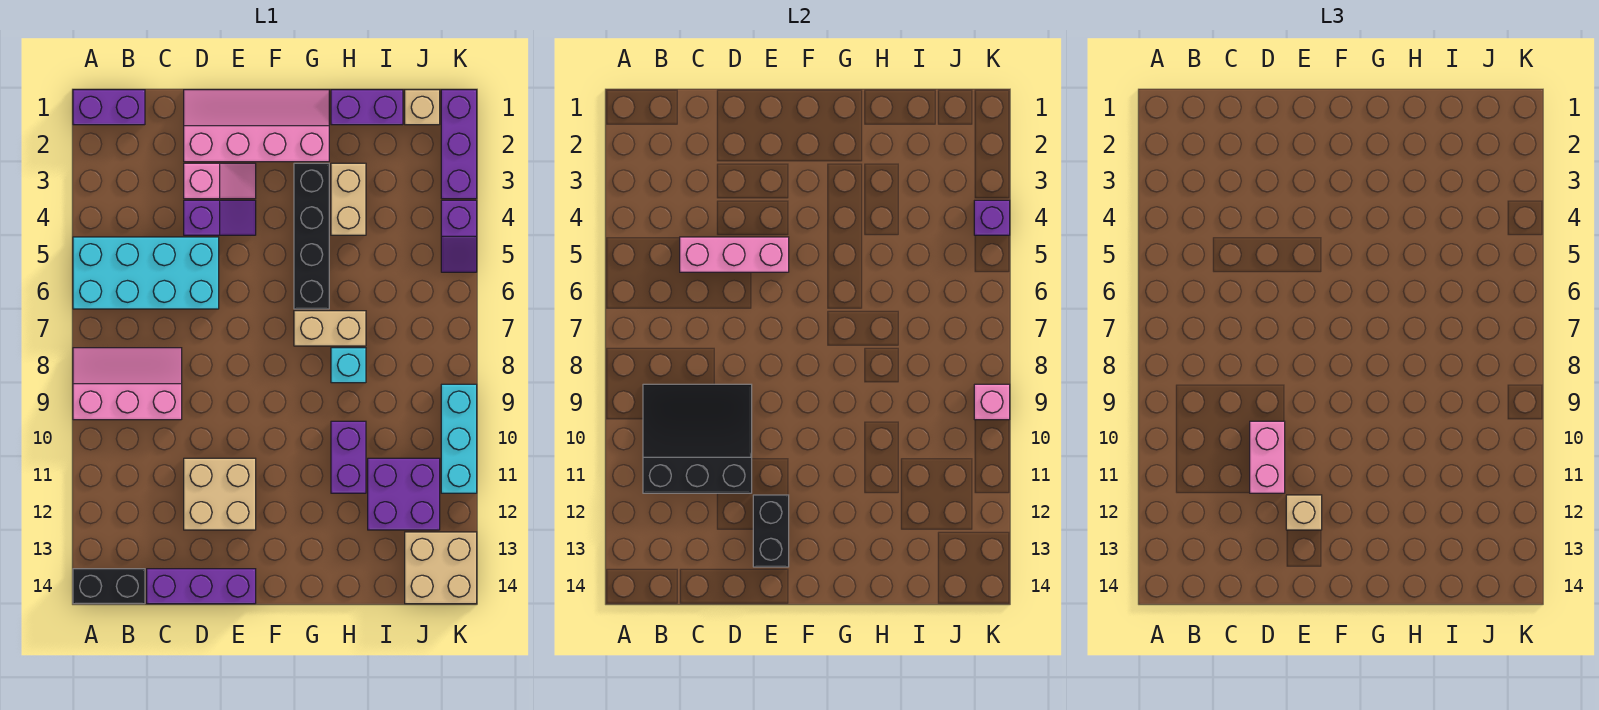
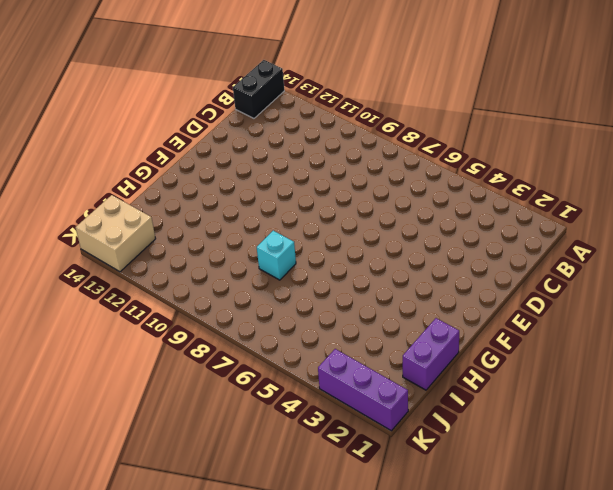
none -> purple brick A1:B1 level 1
none -> cyan brick A5:D6 level 1
none -> pink slope A8:C9 level 1 top 9

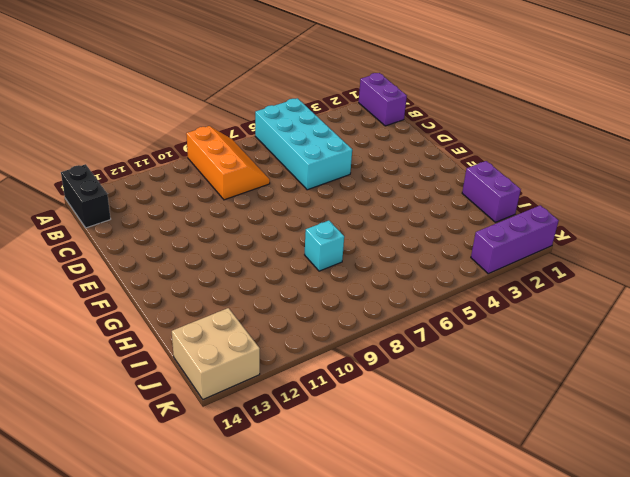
orange slope A8:C9 level 1 top 9 -> pink slope A8:C9 level 1 top 9
none -> purple brick C14:E14 level 1
none -> pink slope D1:G2 level 1 top 2
none -> pink slope D3:E3 level 1 top D

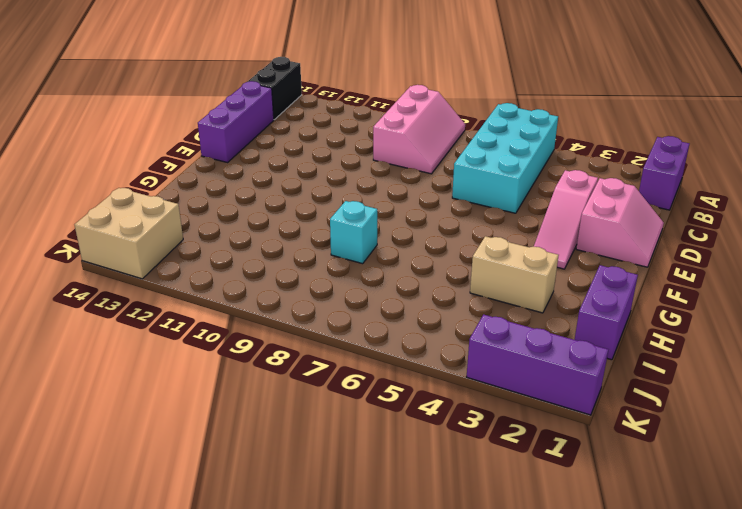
pink slope D1:E2 level 1 top 2 -> pink slope D1:G2 level 1 top 2
pink slope D3:F3 level 1 top D -> pink slope D3:E3 level 1 top D
none -> purple slope D4:E4 level 1 top D
none -> tan brick D11:E12 level 1
none -> black brick G3:G6 level 1

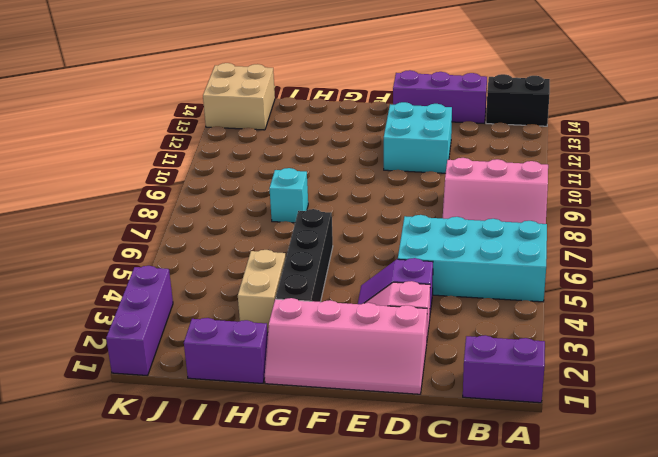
cyan brick D11:E12 level 1 -> tan brick D11:E12 level 1
none -> tan brick G7:H7 level 1
none -> purple brick H10:H11 level 1
none -> purple brick I11:J12 level 1

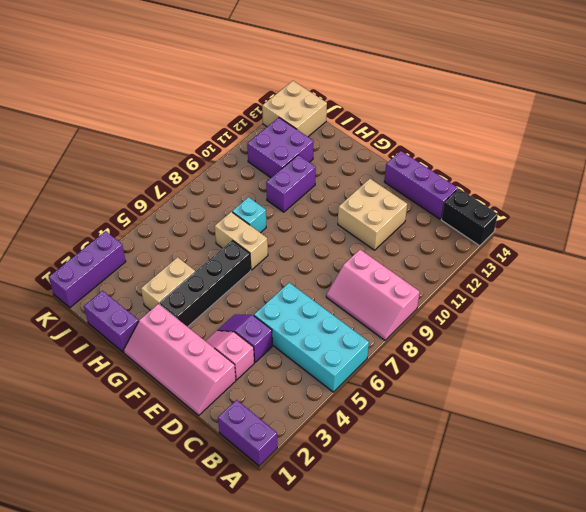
none -> tan brick J1 level 1
none -> purple slope K4:K5 level 1 top 4
none -> cyan brick K9:K11 level 1

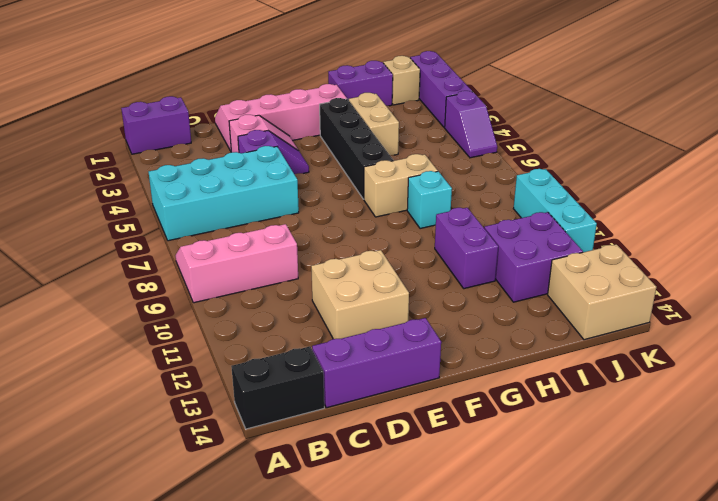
none -> black slope B9:D11 level 2 top 11
none -> pink brick C5:E5 level 2
none -> black brick E12:E13 level 2

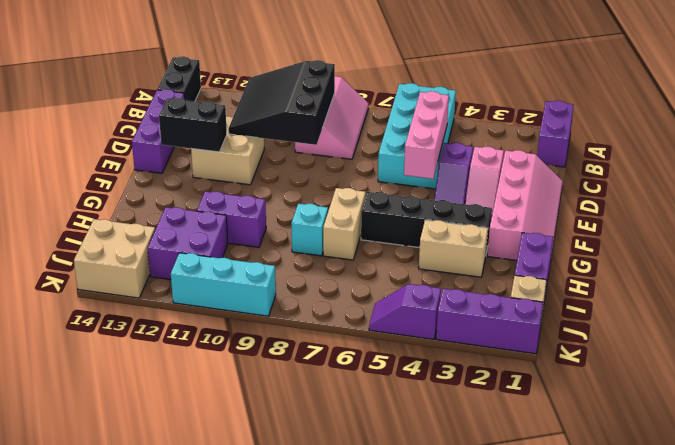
black slope B9:D11 level 2 top 9 -> black slope B9:D11 level 2 top 11
none -> purple brick K4 level 2
none -> pink brick K9 level 2
none -> pink brick D10:D11 level 3

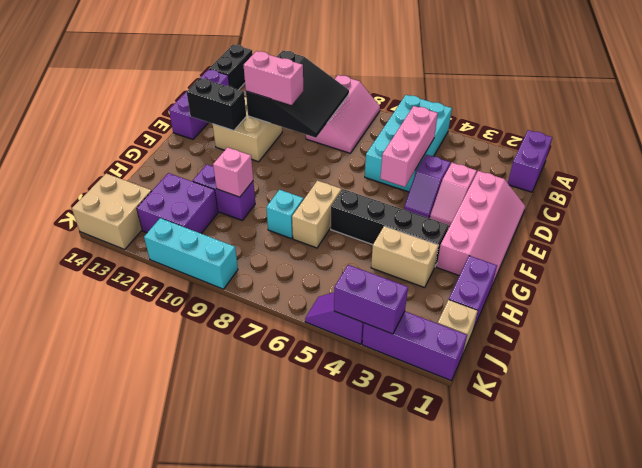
pink brick H10 level 2 -> pink brick K9 level 2
purple brick K3:K4 level 2 -> purple brick K4 level 2
none -> tan brick E12 level 3

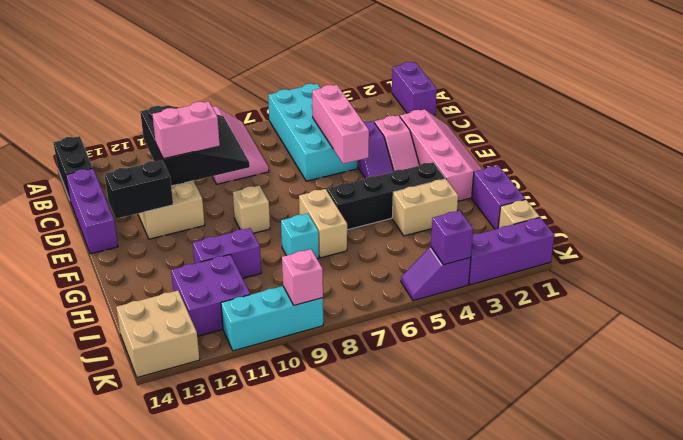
tan brick F9 level 1 -> tan brick E12 level 3

